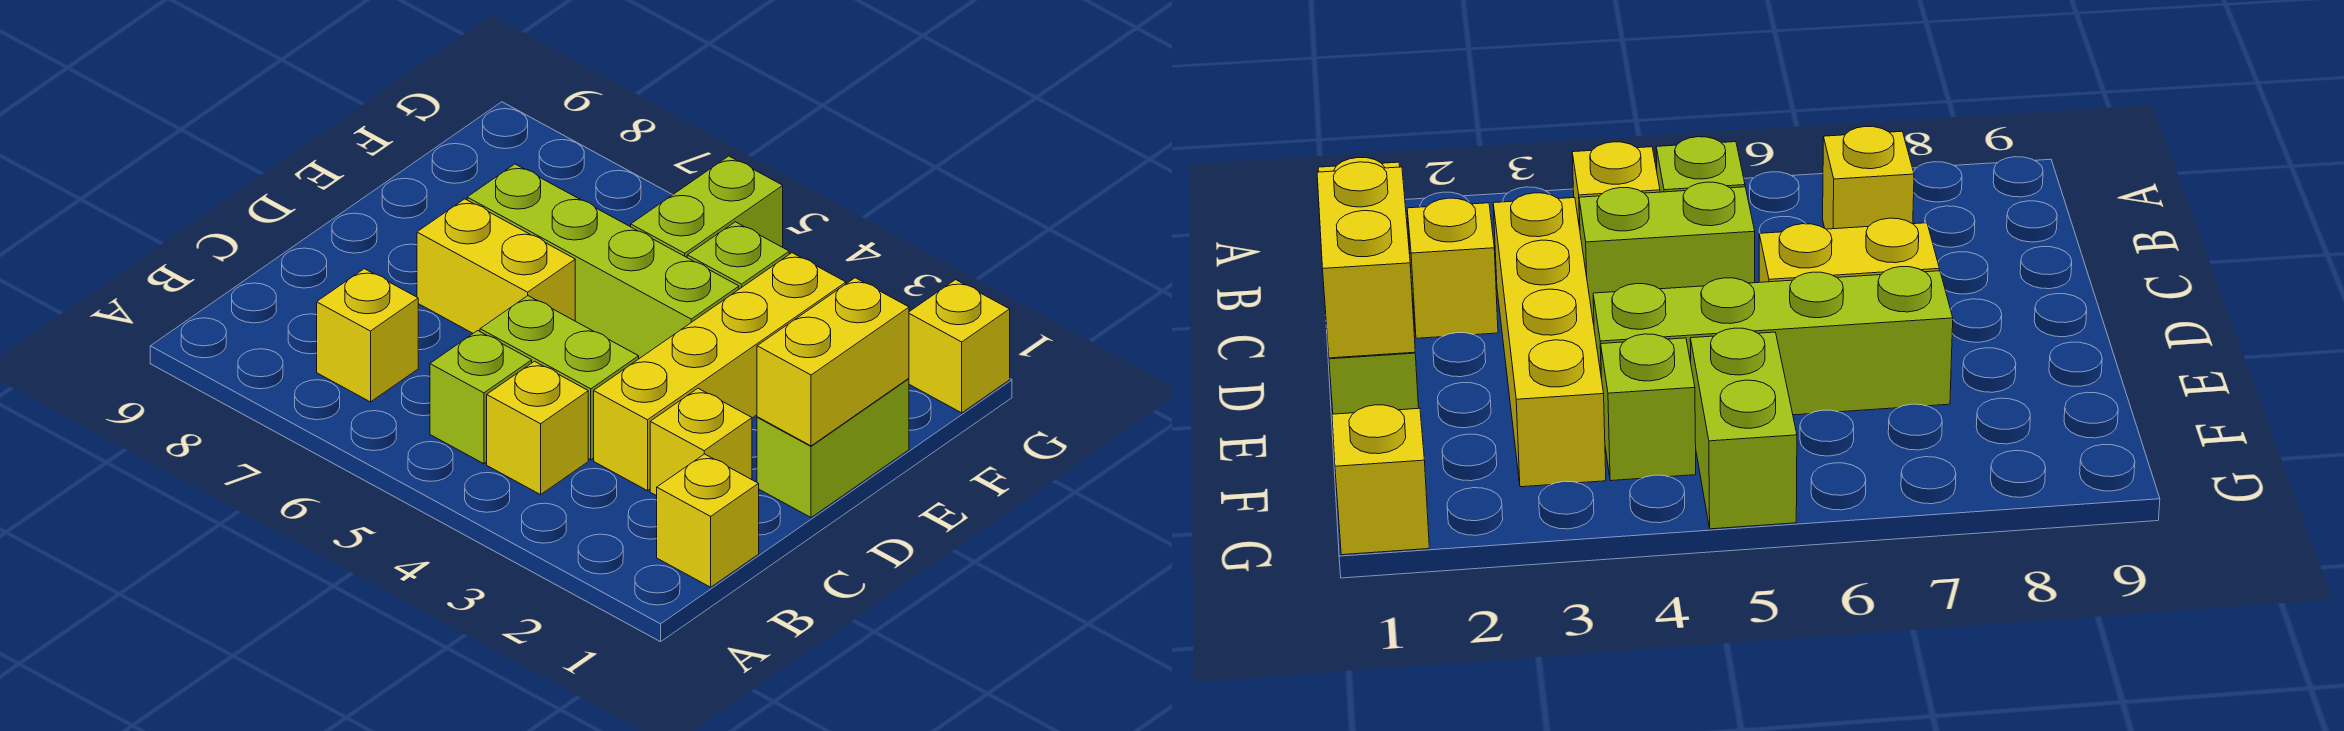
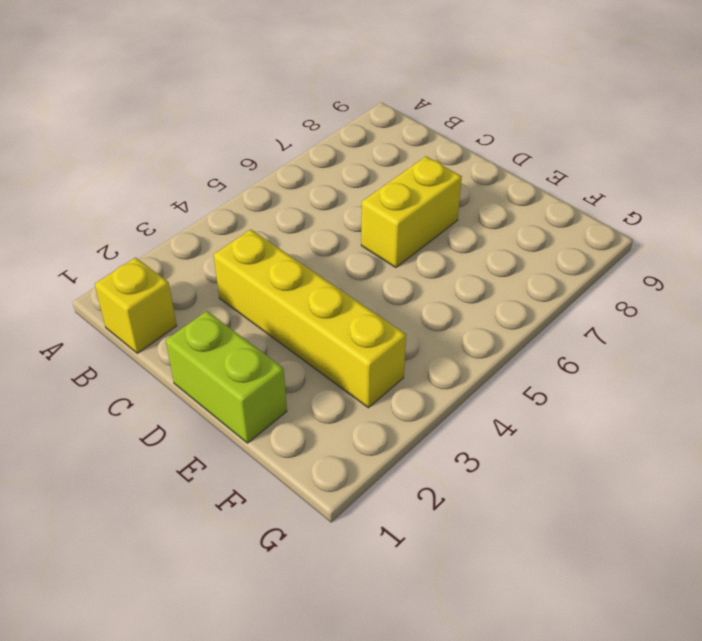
none -> yellow brick B4 level 1
none -> lime brick B5 level 1
none -> yellow brick B7 level 1

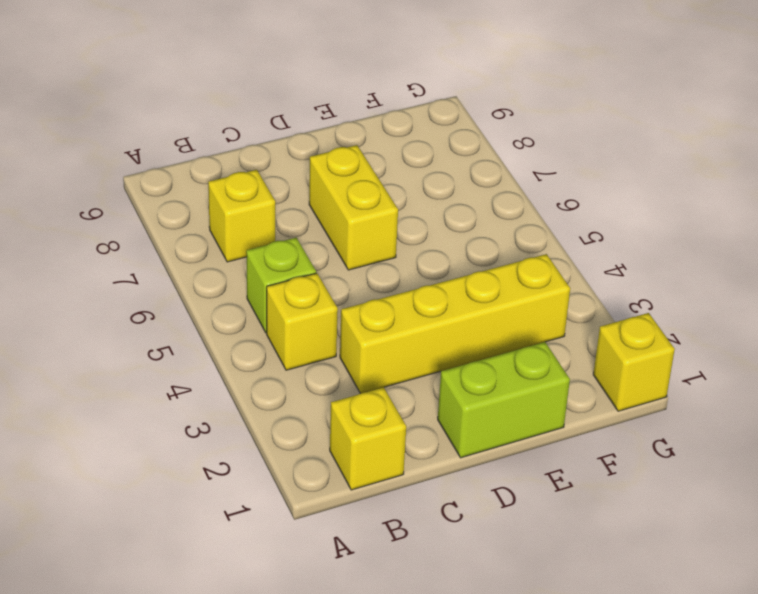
none -> yellow brick C2 level 1
none -> lime brick C4:C5 level 1
none -> lime brick E4:E7 level 1

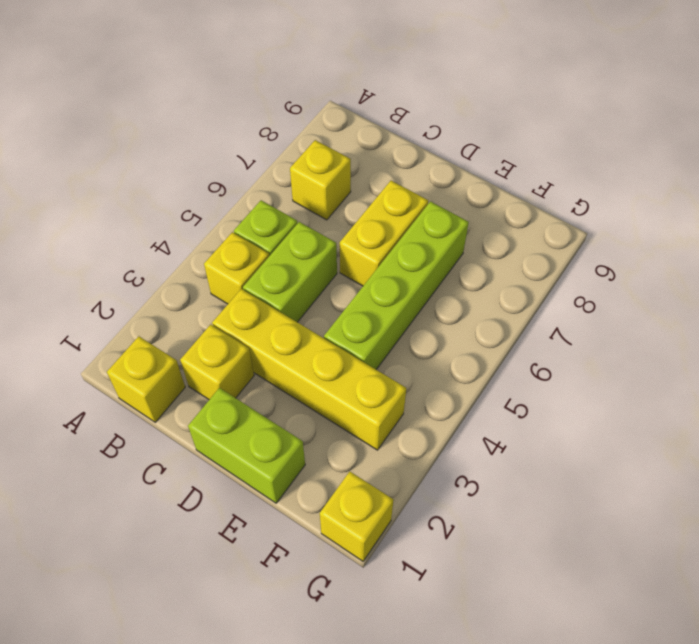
none -> lime brick F4 level 1
none -> lime brick F5:G5 level 1
none -> yellow brick D1:E1 level 2

